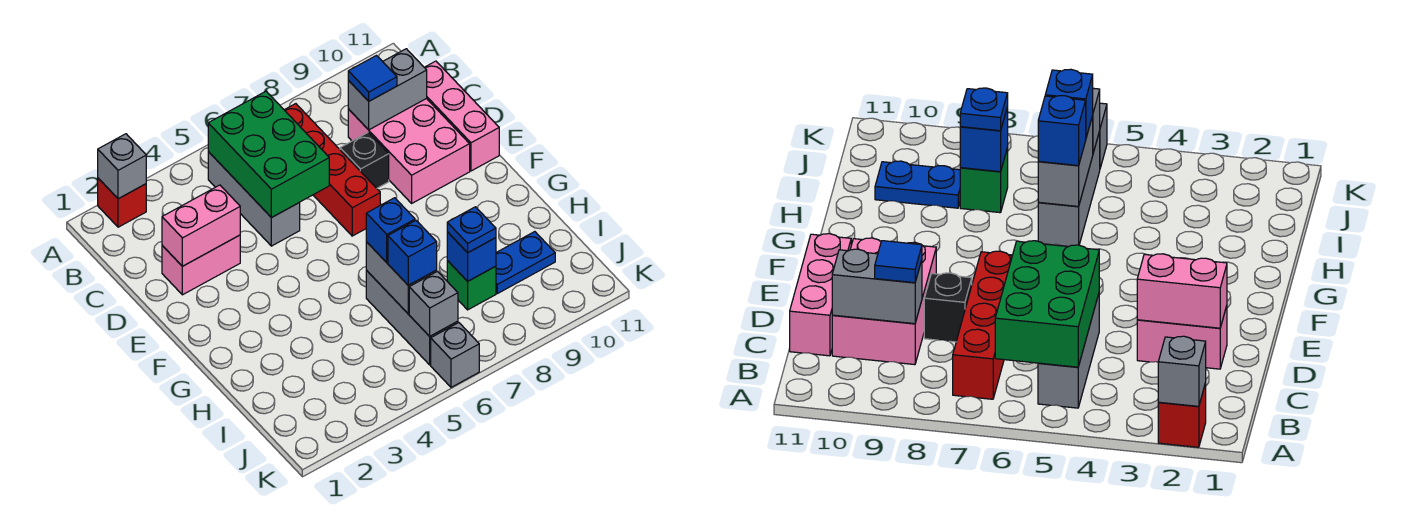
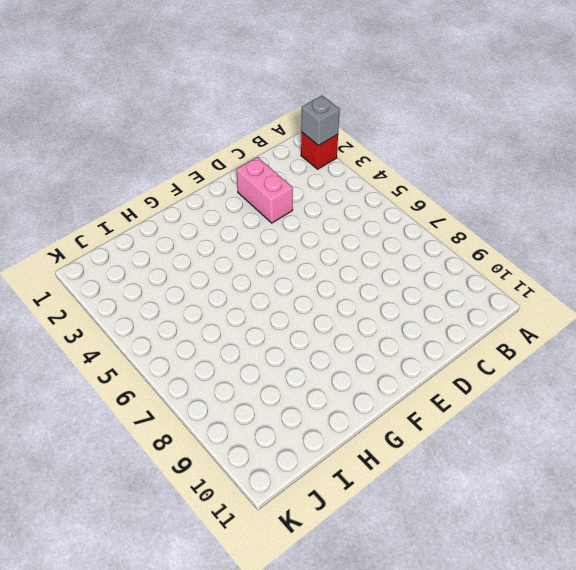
none -> grey brick B5:D5 level 1
none -> red brick B7:E7 level 1
none -> pink brick C9:E10 level 1

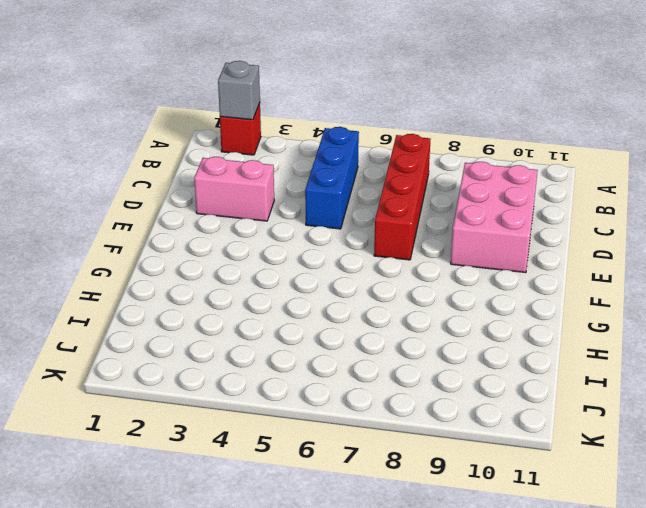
blue brick B5:D5 level 1 -> grey brick B5:D5 level 1
none -> pink brick C11:E11 level 1
none -> black brick D8 level 1
none -> grey brick H6:J6 level 1

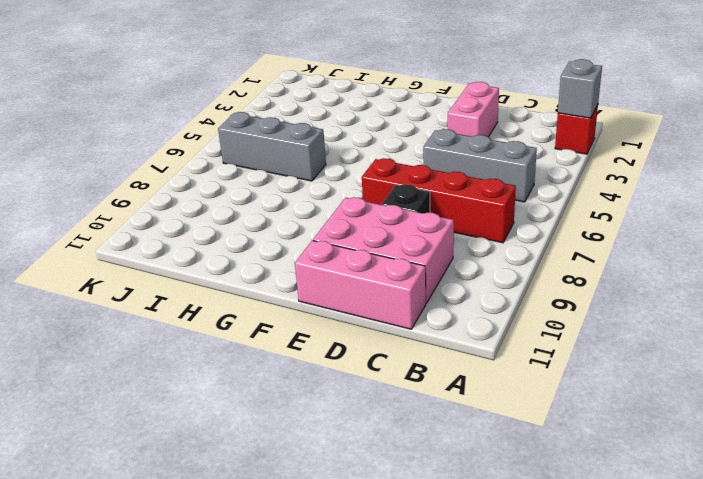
none -> green brick I8 level 1
none -> blue plate I9:I10 level 1
none -> grey brick K6 level 1

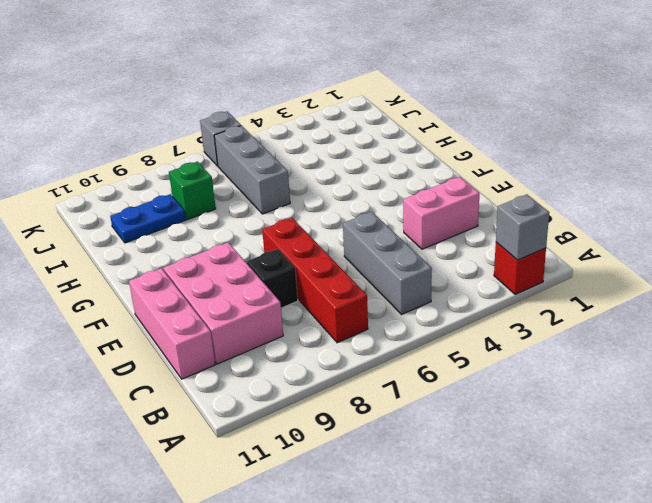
none -> green brick B5:D6 level 2
none -> grey brick C9:C10 level 2
none -> pink brick D2:D3 level 2

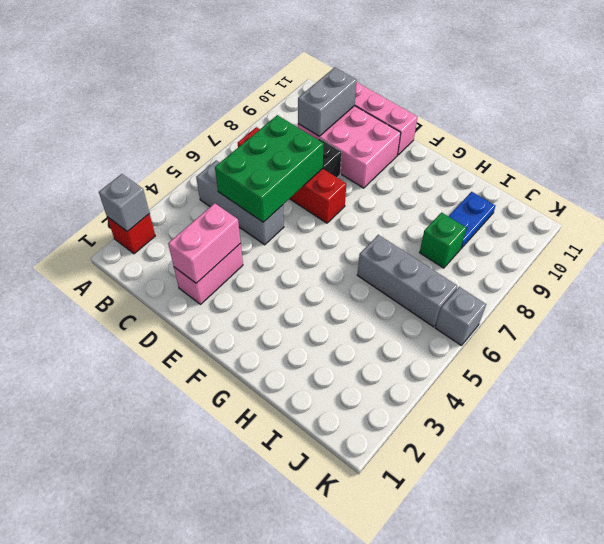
green brick C5:D7 level 2 -> green brick B5:D6 level 2
none -> grey brick H6:I6 level 2
none -> blue brick I8 level 2
none -> grey brick J6 level 2

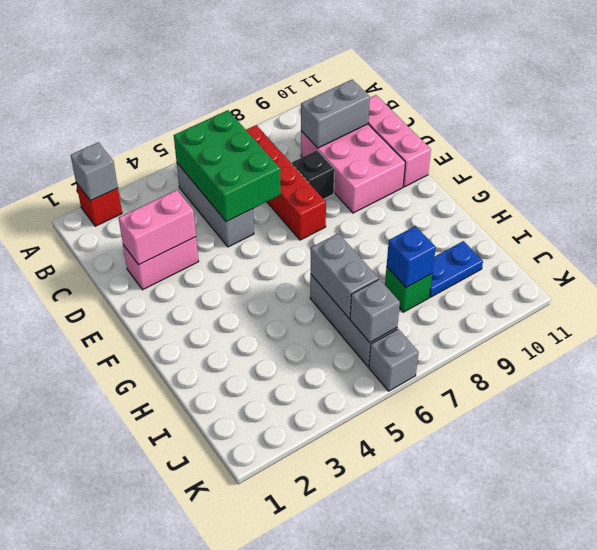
none -> blue tile C9 level 3
none -> blue brick H6 level 3
none -> blue brick I6 level 3

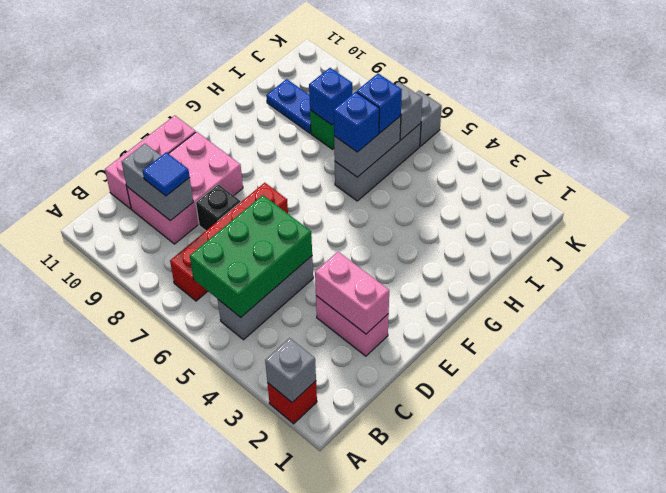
none -> blue plate I8 level 3

